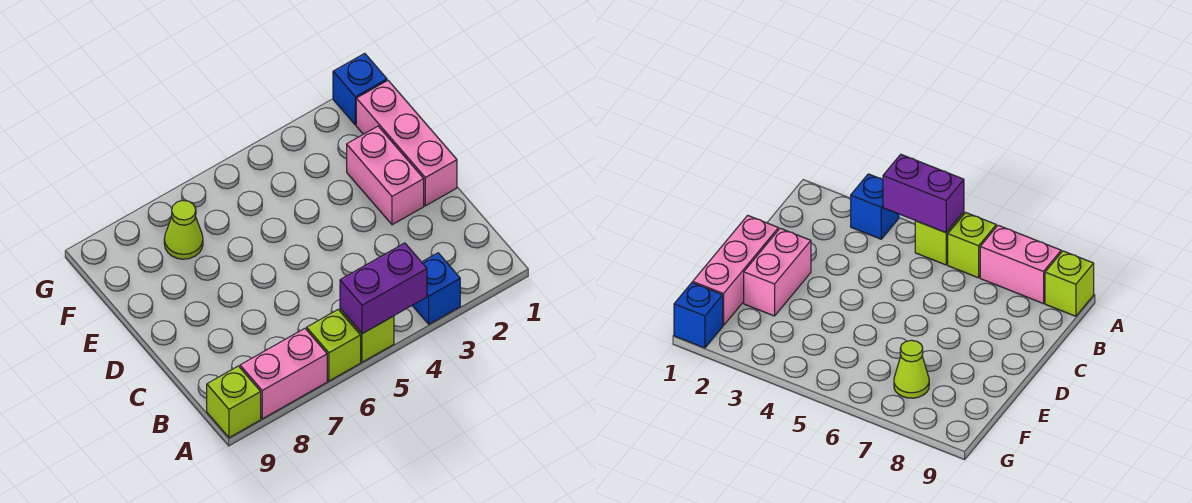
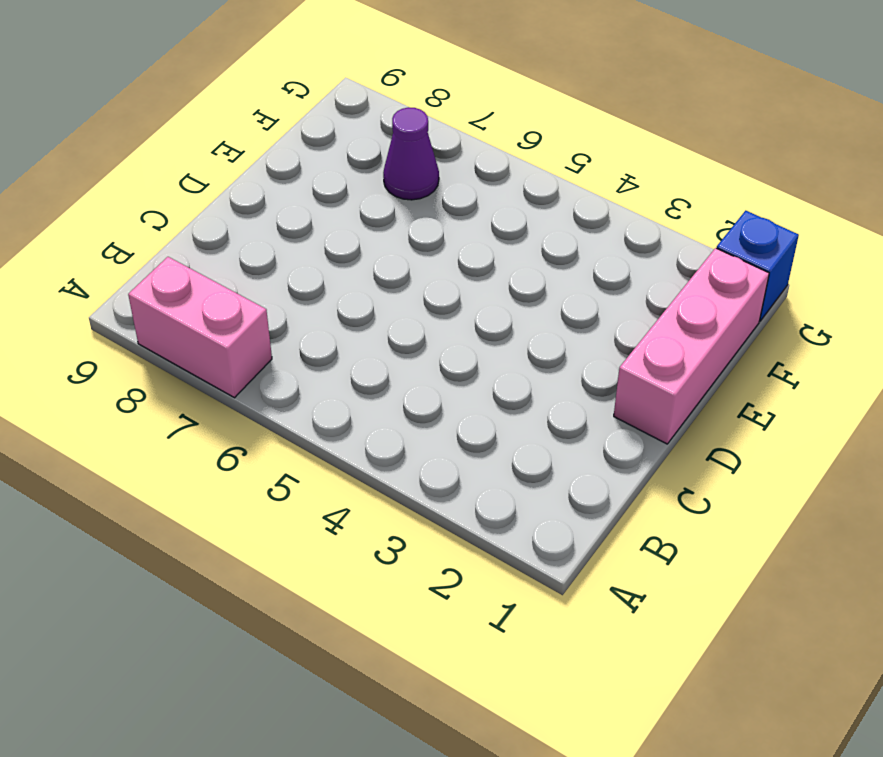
purple cone F7 level 1 -> lime cone F7 level 1
none -> blue brick A3 level 1
none -> lime brick A5 level 1

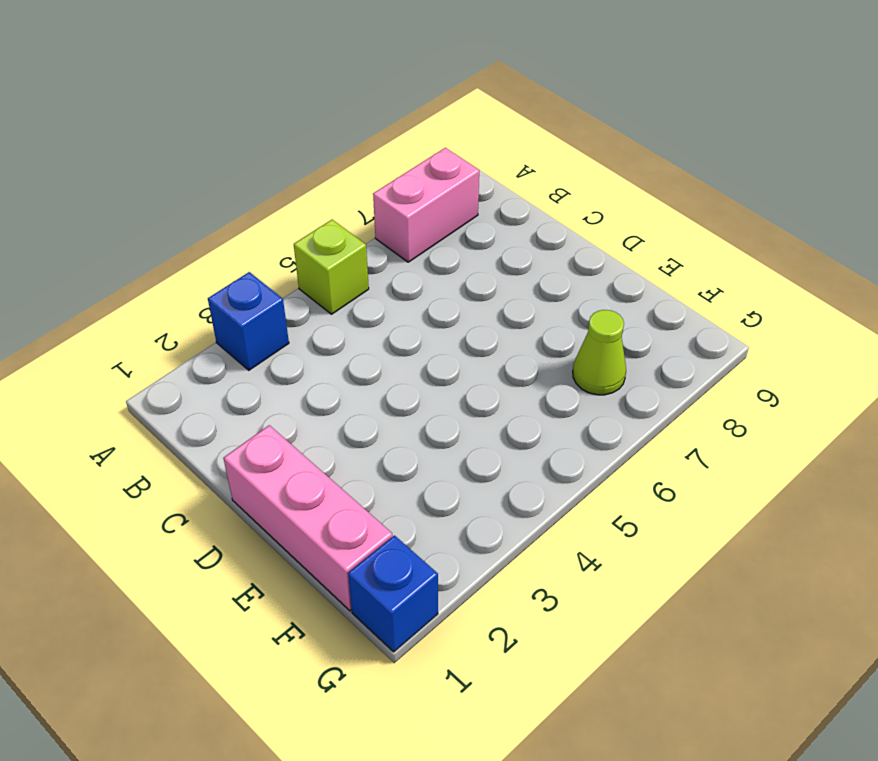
none -> lime brick A6 level 1
none -> lime brick A9 level 1

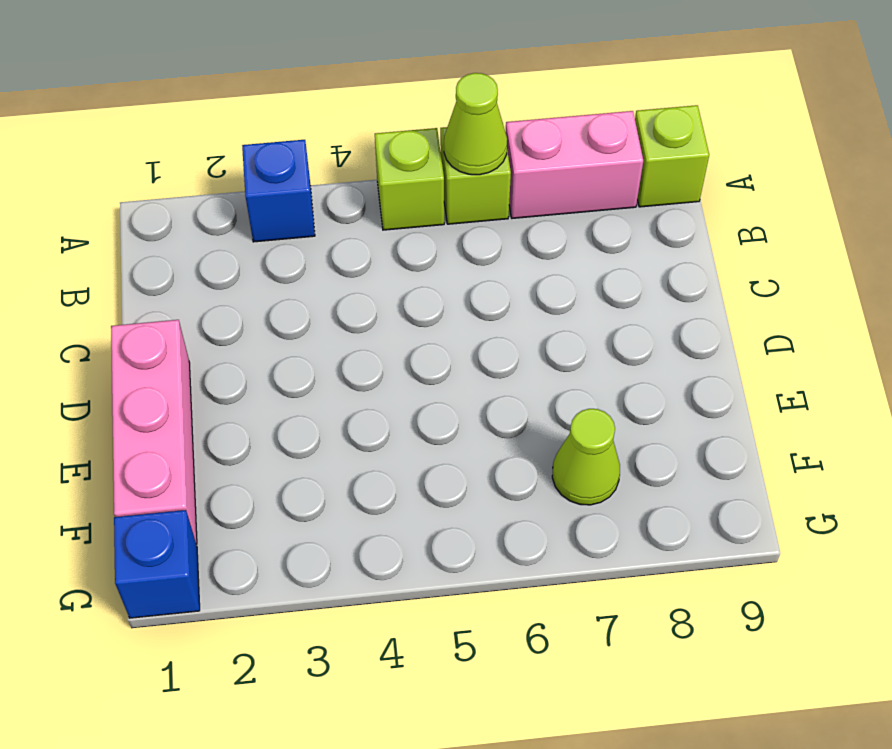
lime cone A6 level 2 -> none
none -> pink brick D2:E2 level 1
none -> purple brick A4:A5 level 2

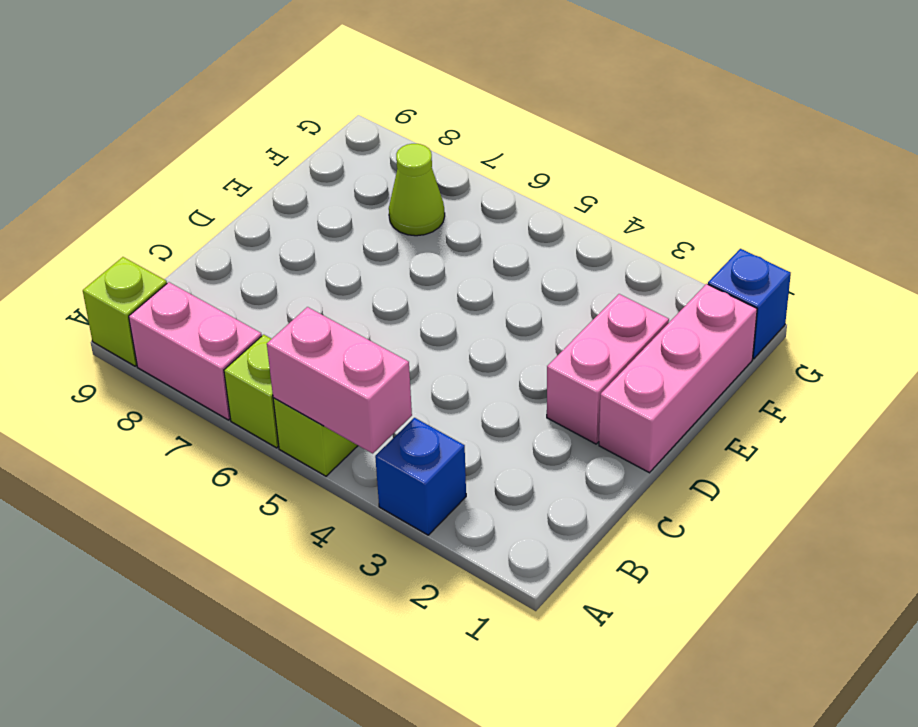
pink brick A4:A5 level 2 -> purple brick A4:A5 level 2

